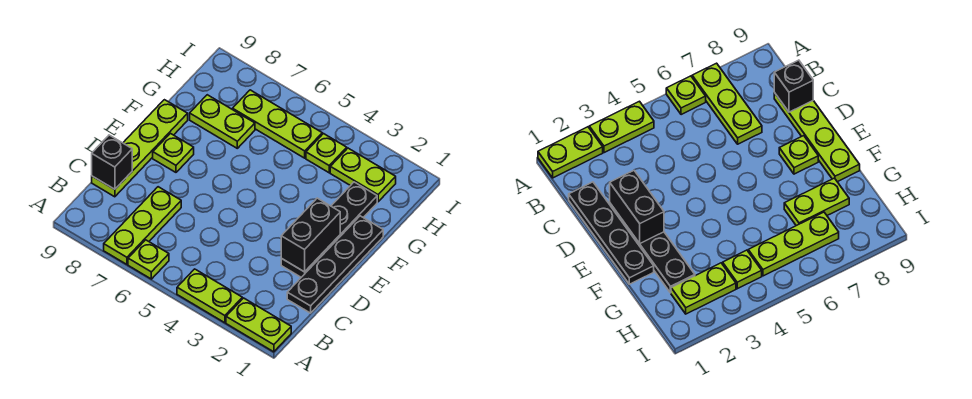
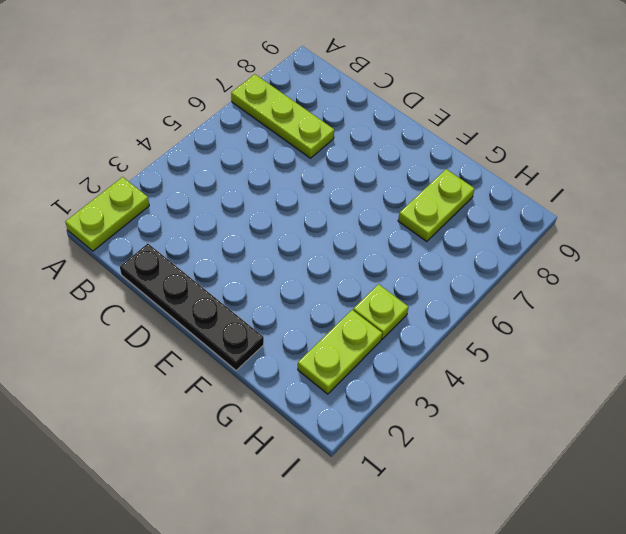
none -> lime plate A3:A4 level 1
none -> lime plate A6 level 1
none -> lime plate C9:F9 level 1

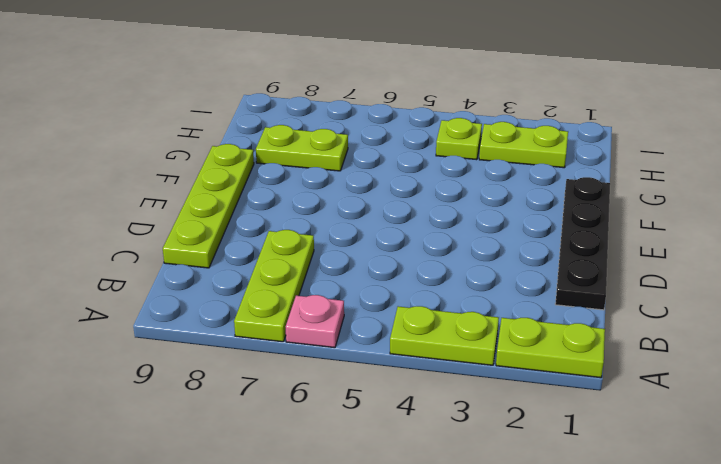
pink plate A6 level 1 -> lime plate A6 level 1
none -> black plate D2:G2 level 1
none -> lime plate E8 level 1
none -> lime plate H5:H7 level 1

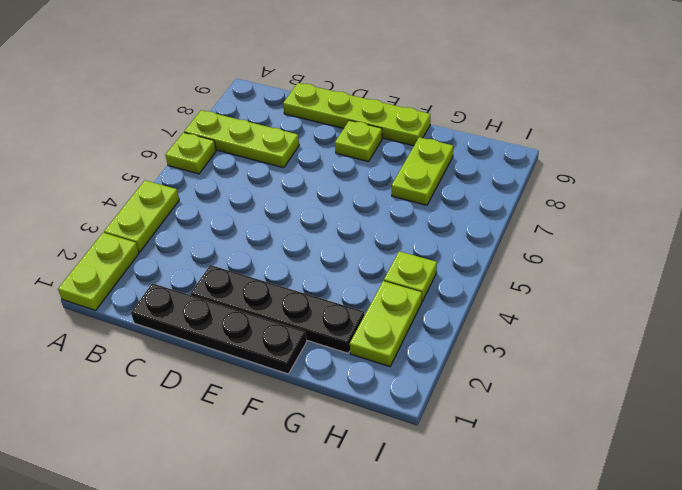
none -> lime plate H5:H7 level 1
none -> black brick C9 level 2
none -> black brick D2:E2 level 2

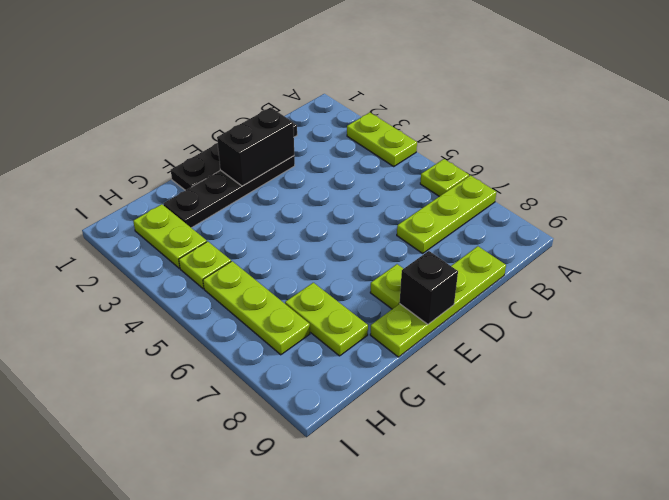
black brick E9 level 2 -> black brick C9 level 2
none -> lime plate A1:A2 level 1

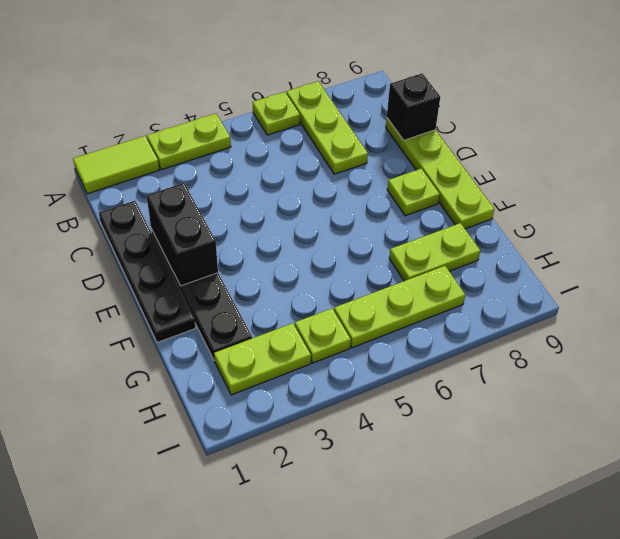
lime tile A1:A2 level 1 -> lime plate A1:A2 level 1

